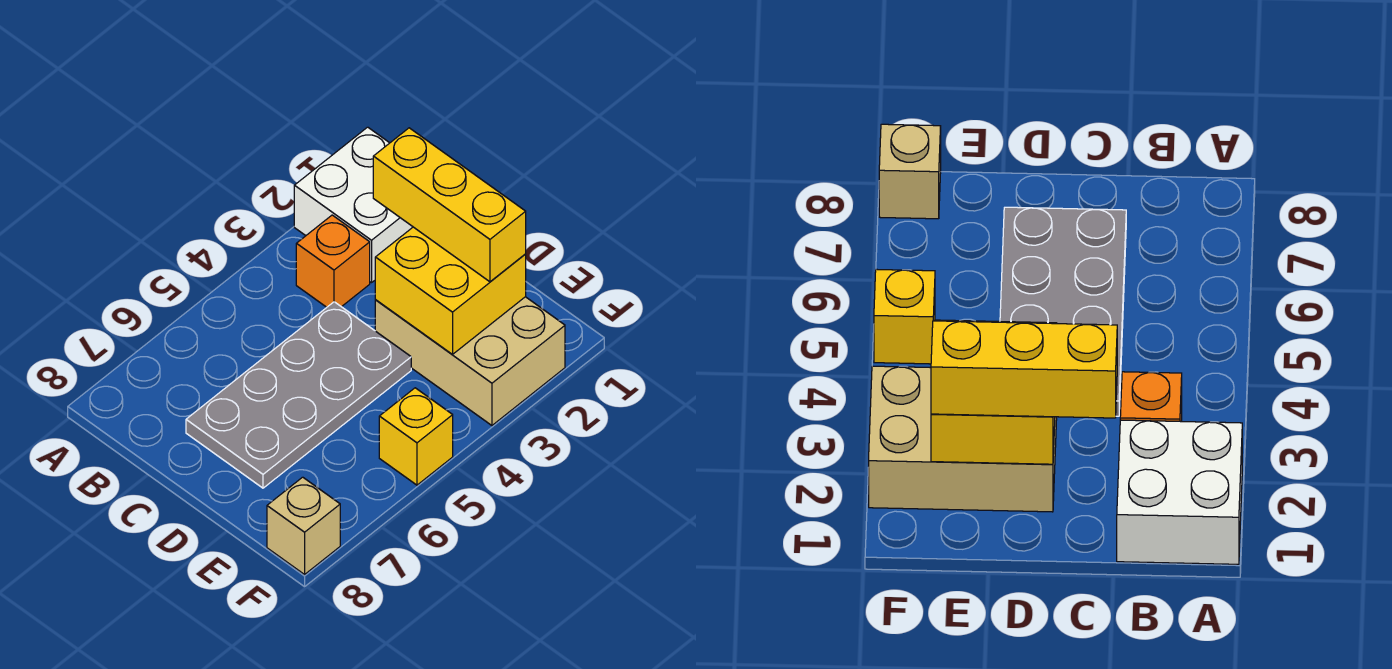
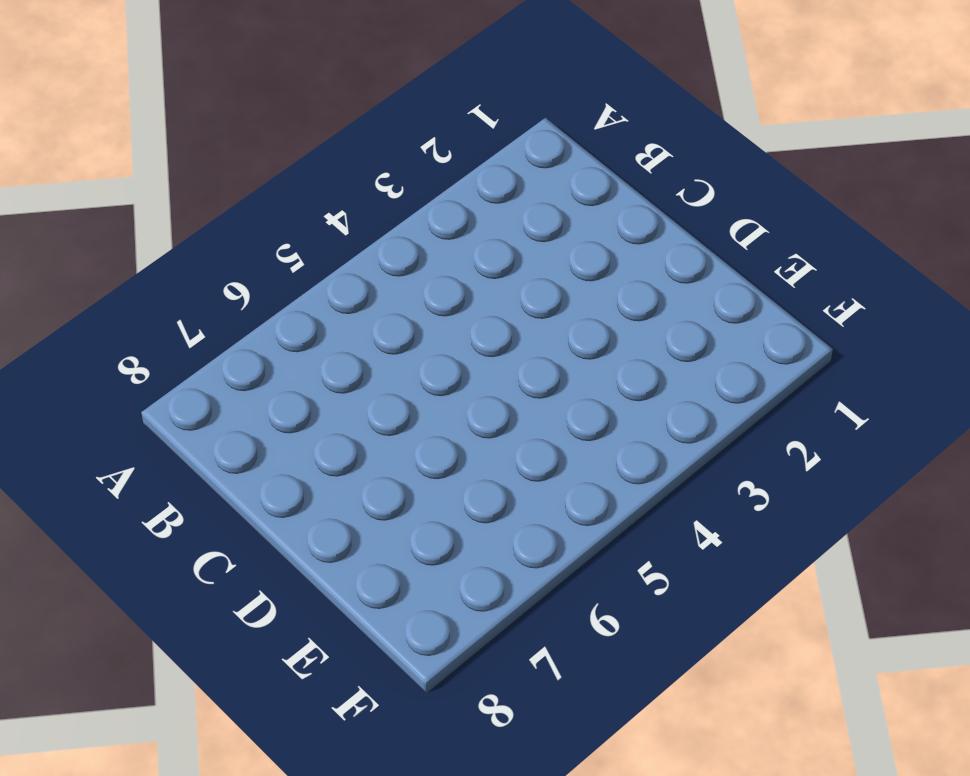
none -> white brick A1:B2 level 1
none -> orange brick B3 level 1

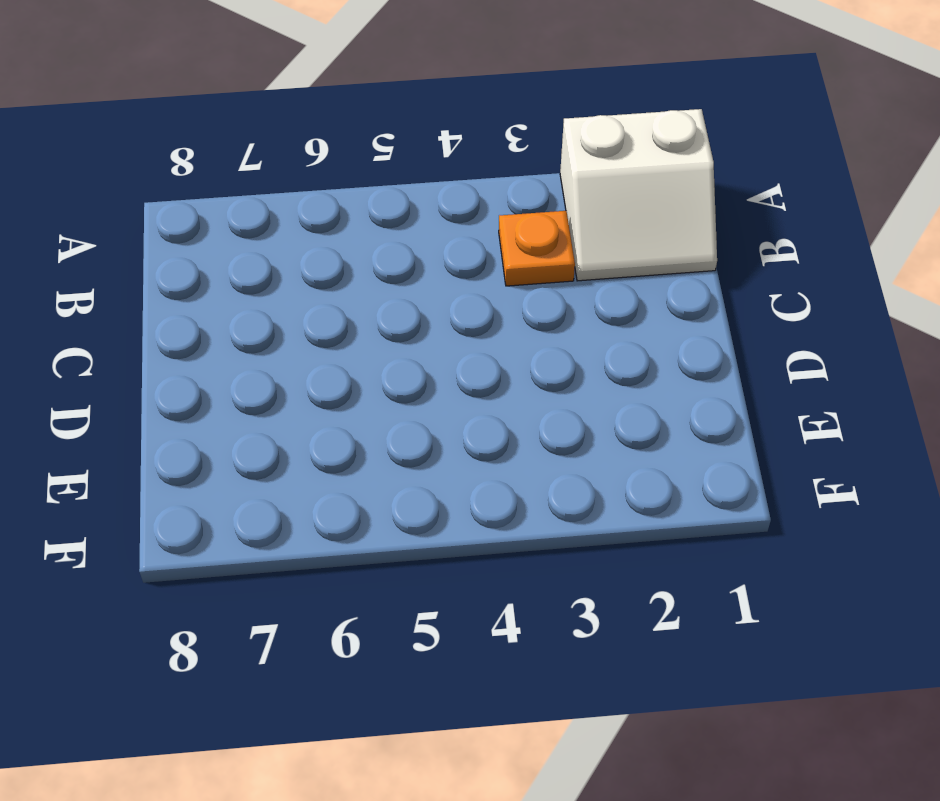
white slope A1:B2 level 1 top A -> white brick A1:B2 level 1
orange plate B3 level 1 -> orange brick B3 level 1
none -> grey plate C4:D7 level 1
none -> tan brick D2:F3 level 1

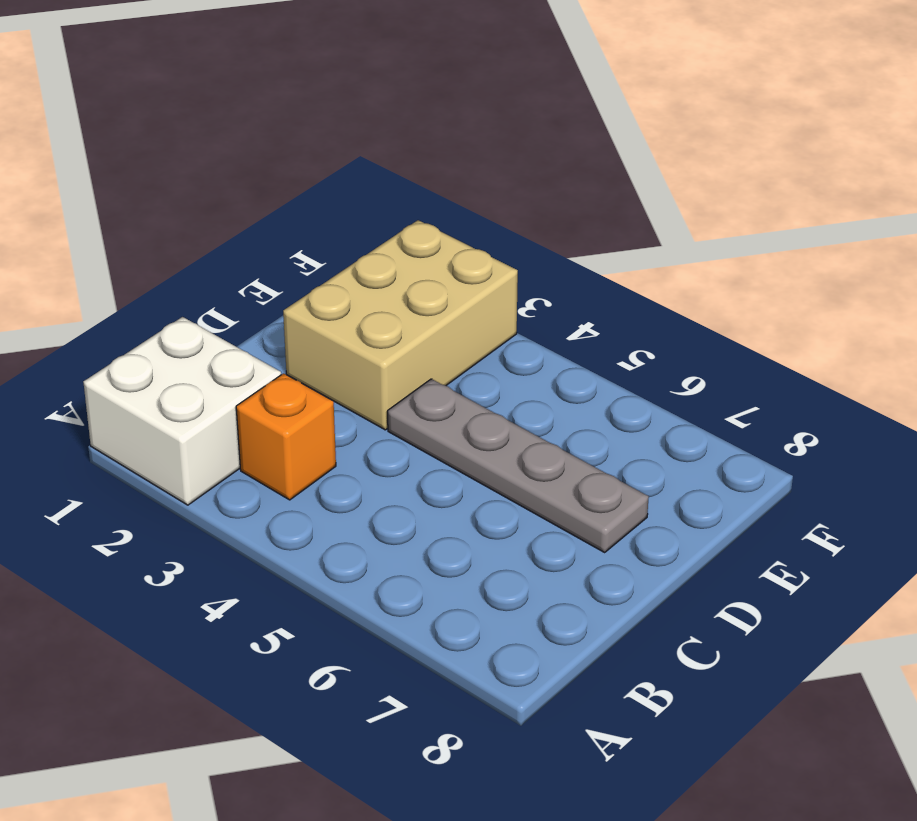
grey plate D4:D7 level 1 -> grey plate C4:D7 level 1
none -> yellow brick F5 level 1
none -> tan brick F8 level 1

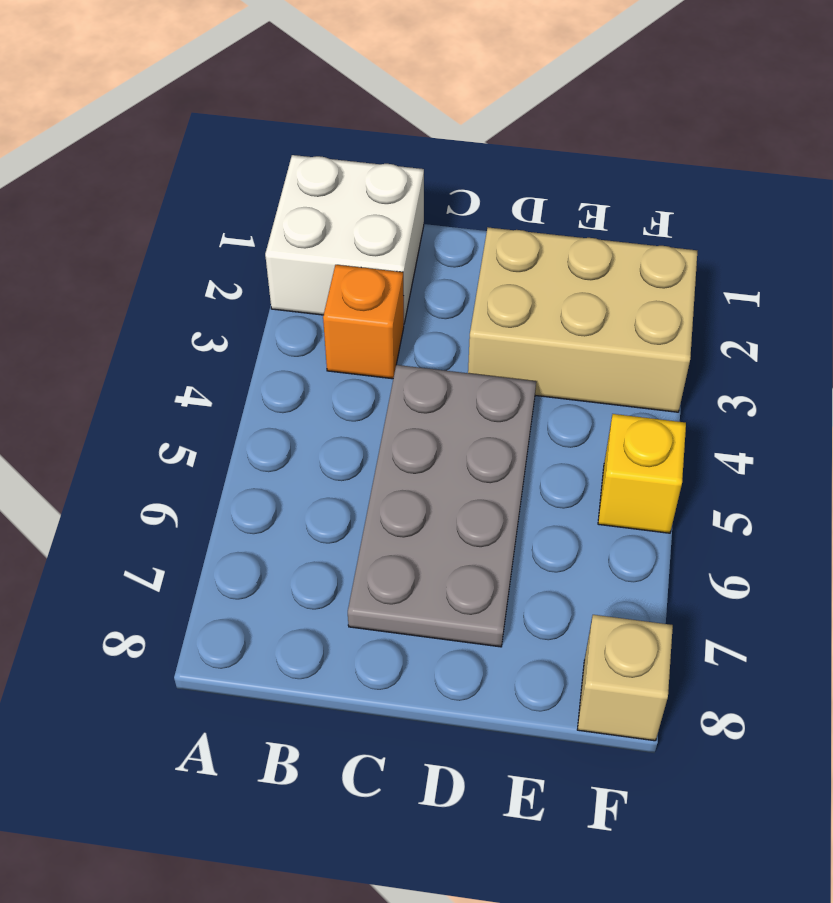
none -> yellow brick D2:E3 level 2
none -> yellow brick C2:E2 level 3

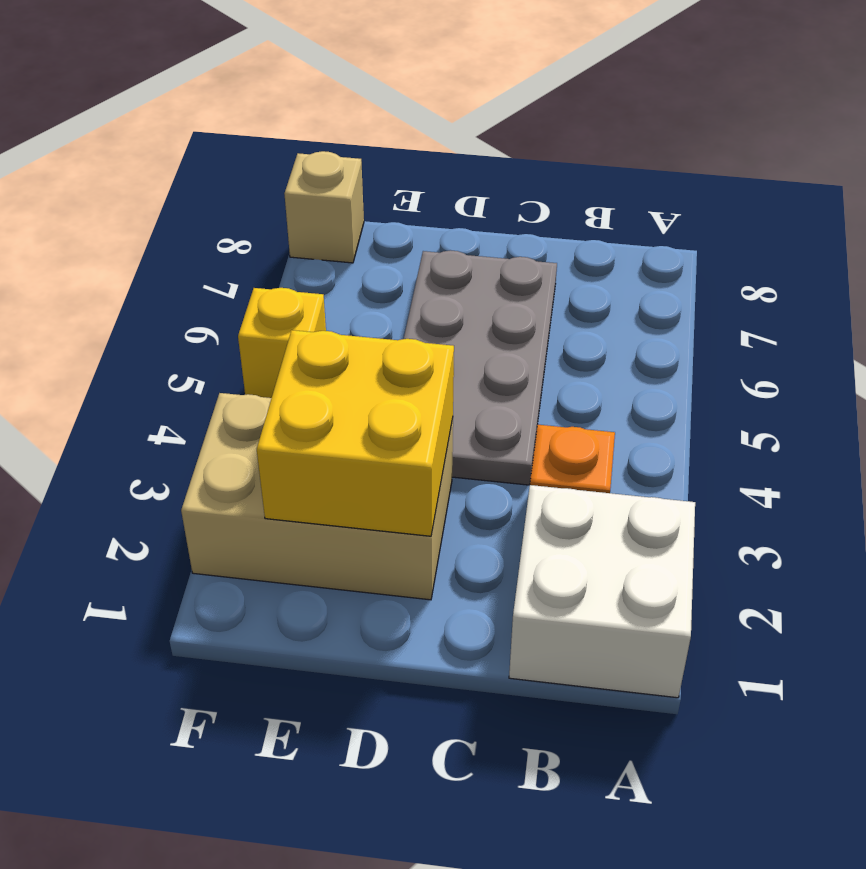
none -> yellow brick C2:E2 level 3

